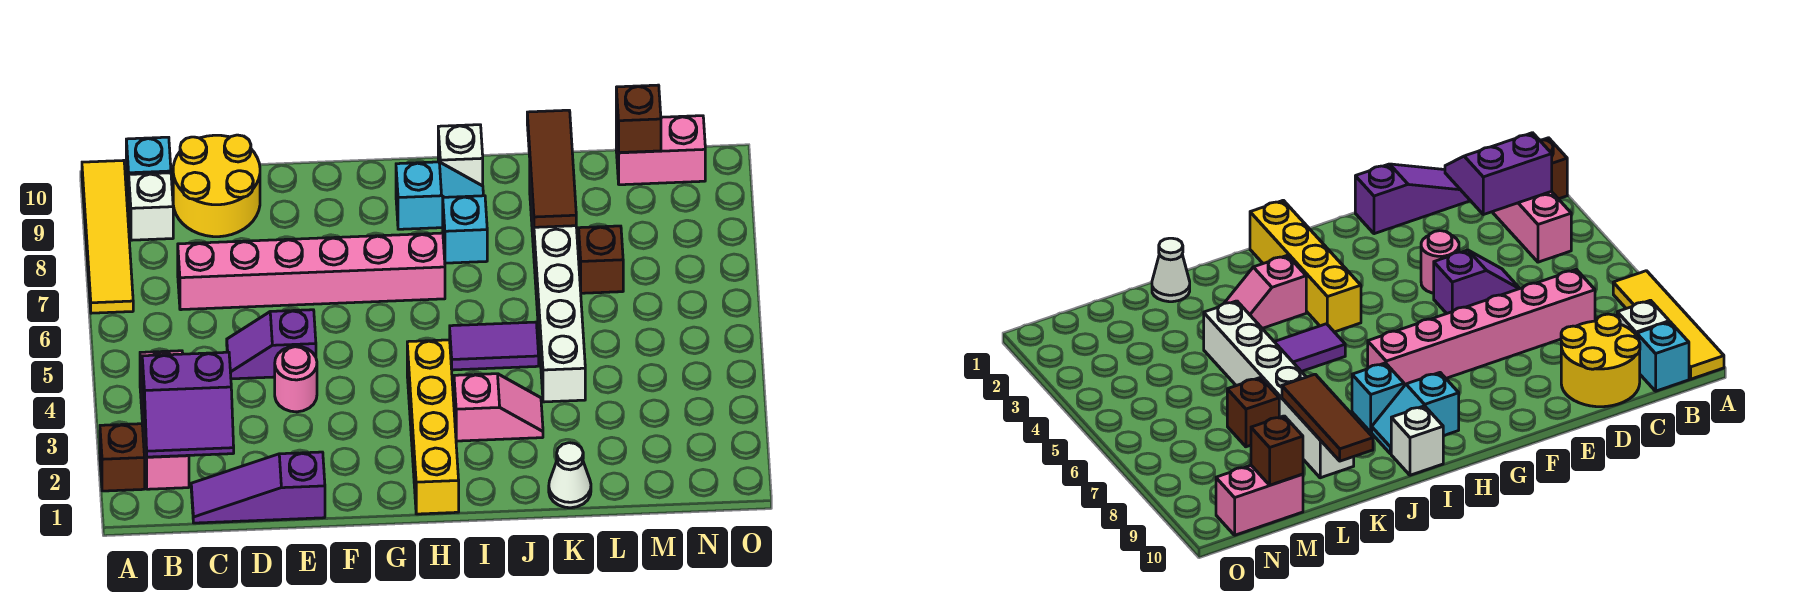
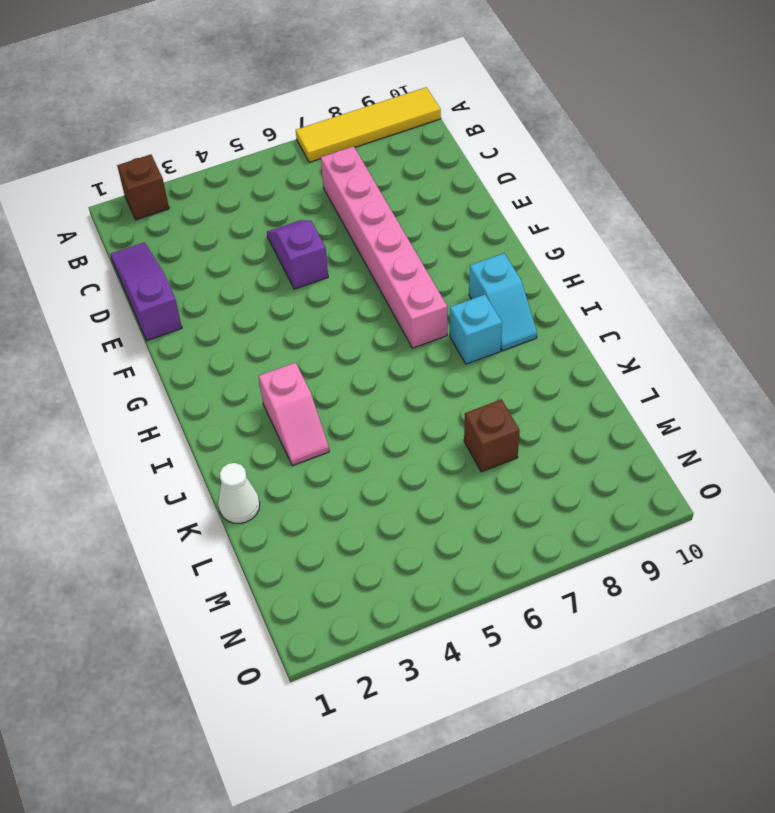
none -> pink brick B2:B4 level 1
none -> white brick B9 level 1
none -> cyan brick B10 level 1

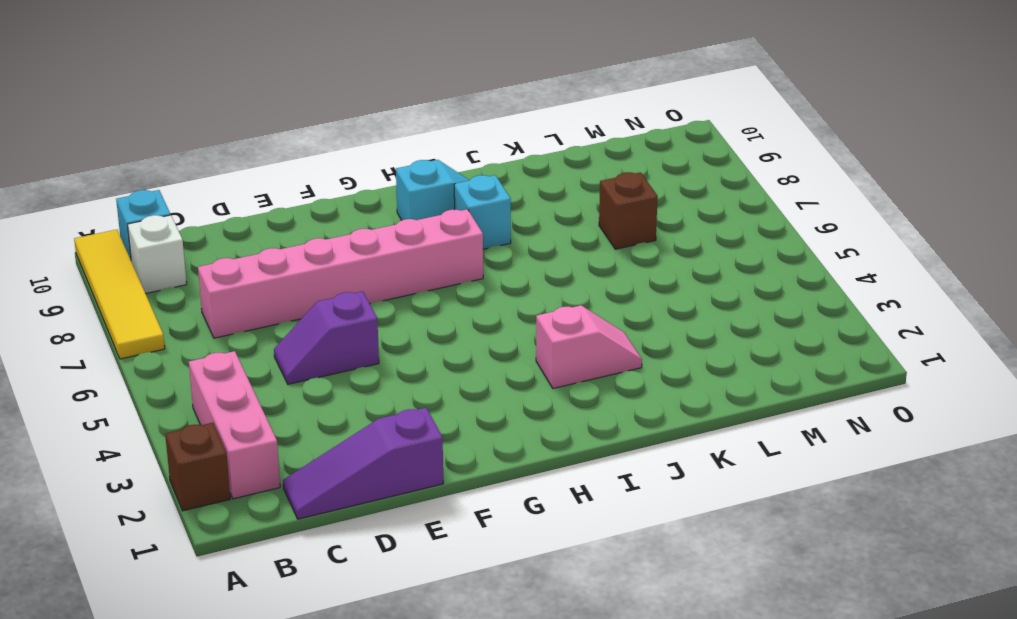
none -> yellow round brick C9:D10 level 1
none -> pink round brick E4 level 1
none -> yellow brick H1:H4 level 1

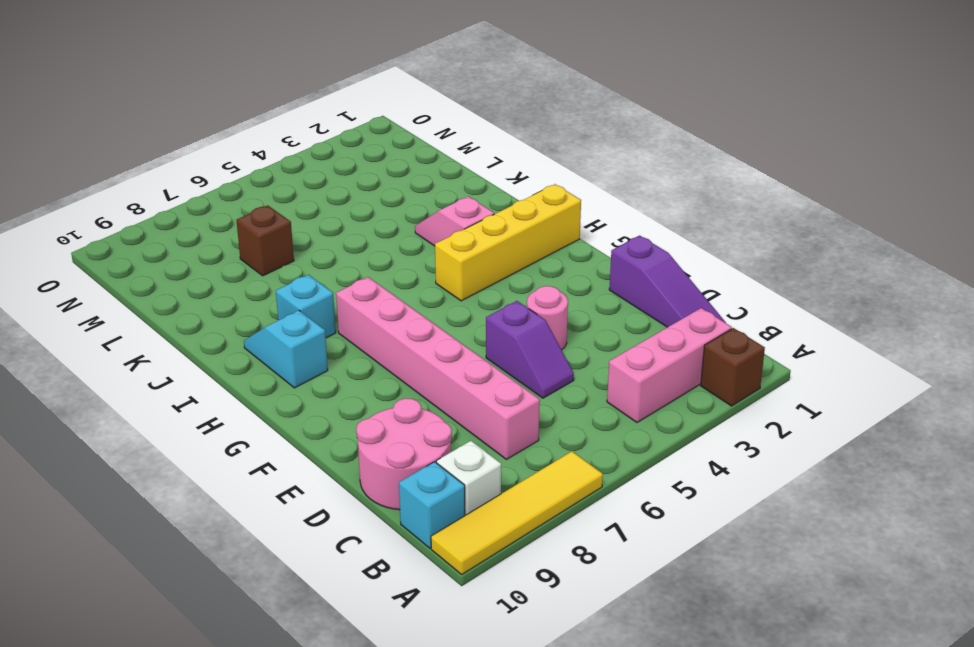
pink round brick C9:D10 level 1 -> yellow round brick C9:D10 level 1
none -> purple tile I5:J5 level 1
none -> white brick I10 level 1
none -> white cone K1 level 1

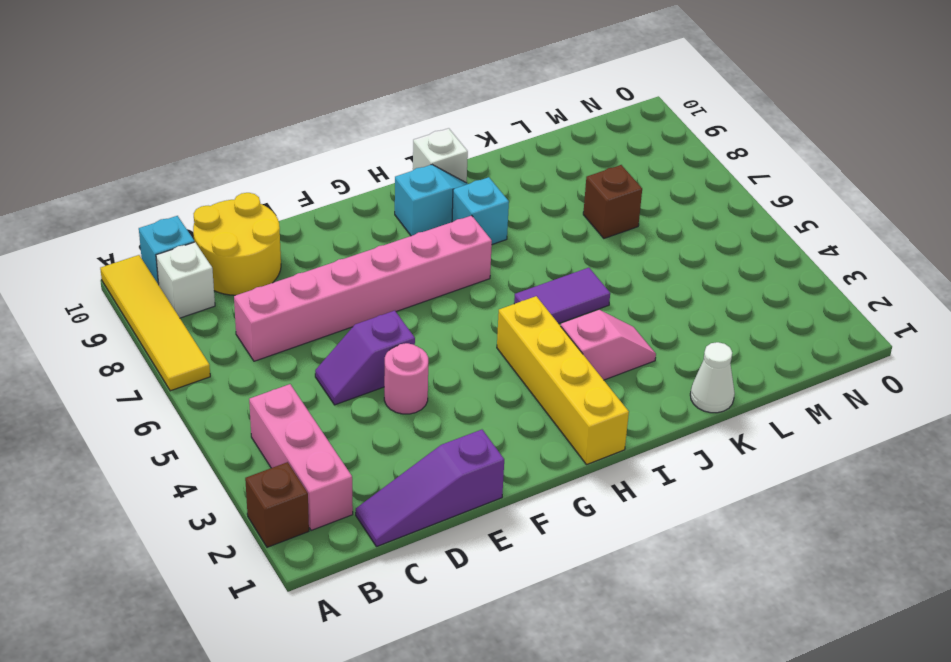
none -> white brick K4:K9 level 1
none -> pink brick M10:N10 level 1
none -> purple slope B2:C3 level 2 top 3

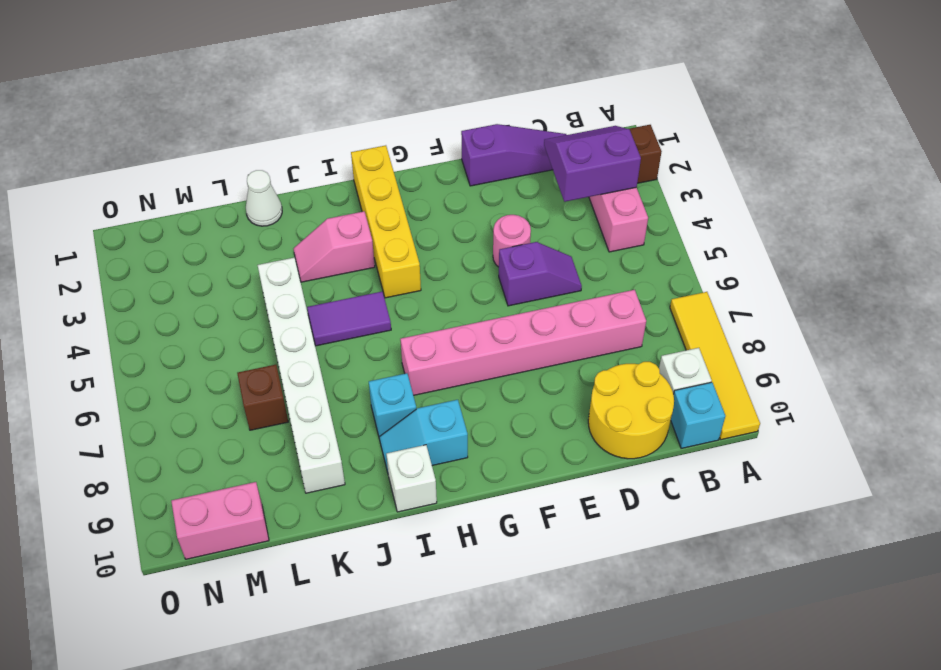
none -> brown tile K8:K10 level 2
none -> brown brick M10 level 2

